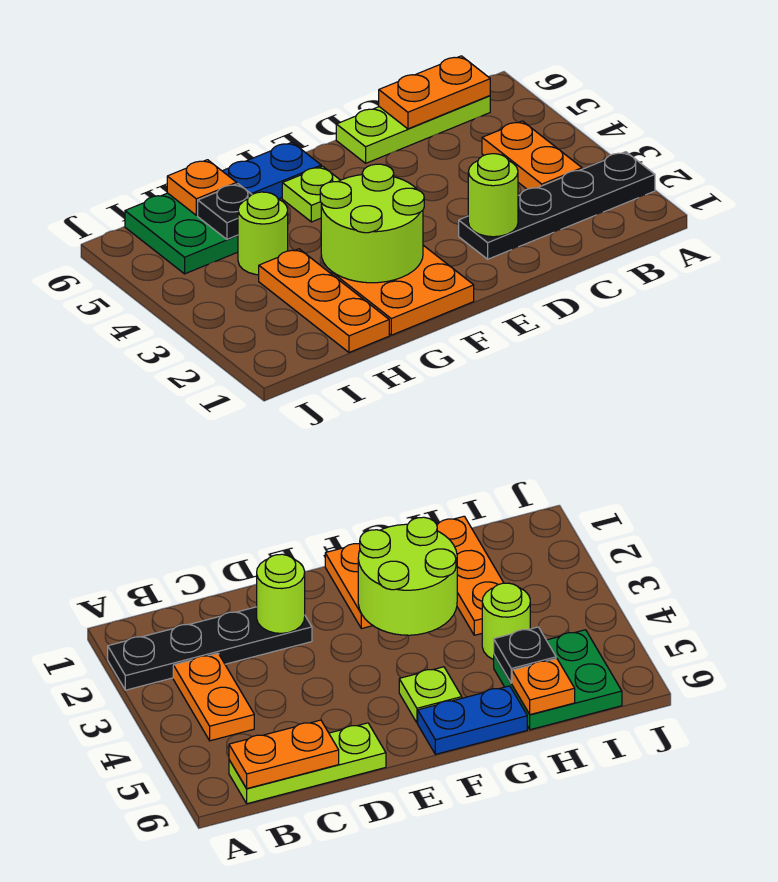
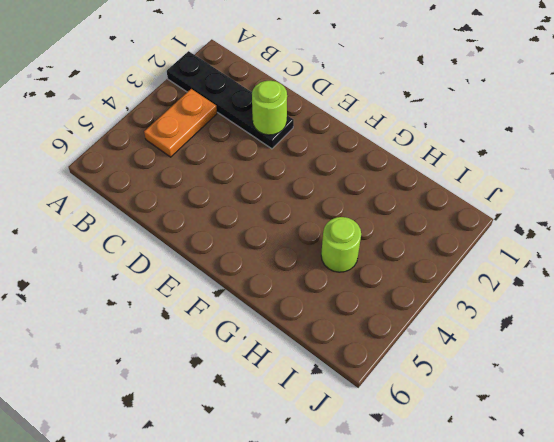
none -> lime plate B6:D6 level 1
none -> orange plate F1:G2 level 1
none -> lime plate F5 level 1

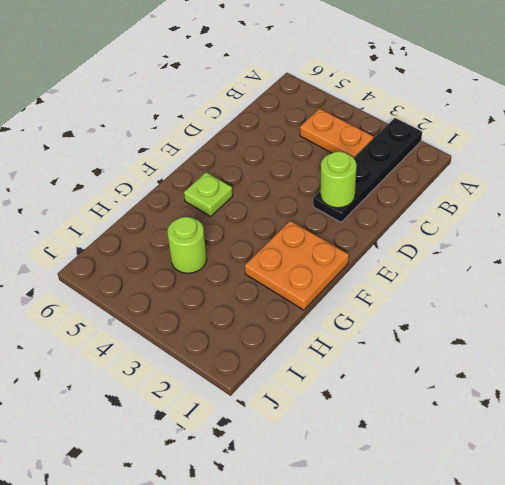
none -> lime plate B6:D6 level 1
none -> blue plate F6:G6 level 1
none -> orange plate H1:H3 level 1

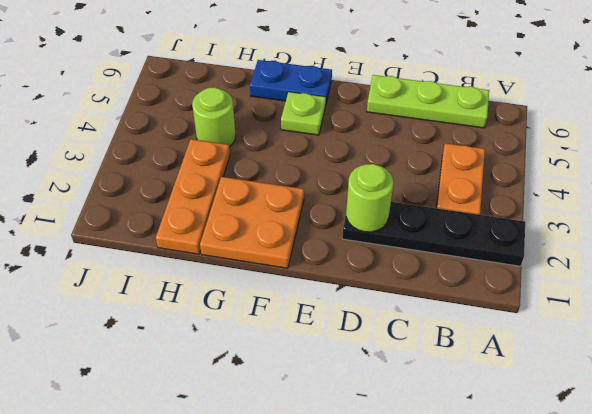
none -> green plate H5:I6 level 1
none -> orange plate B6:C6 level 2
none -> lime round brick F2:G3 level 2

